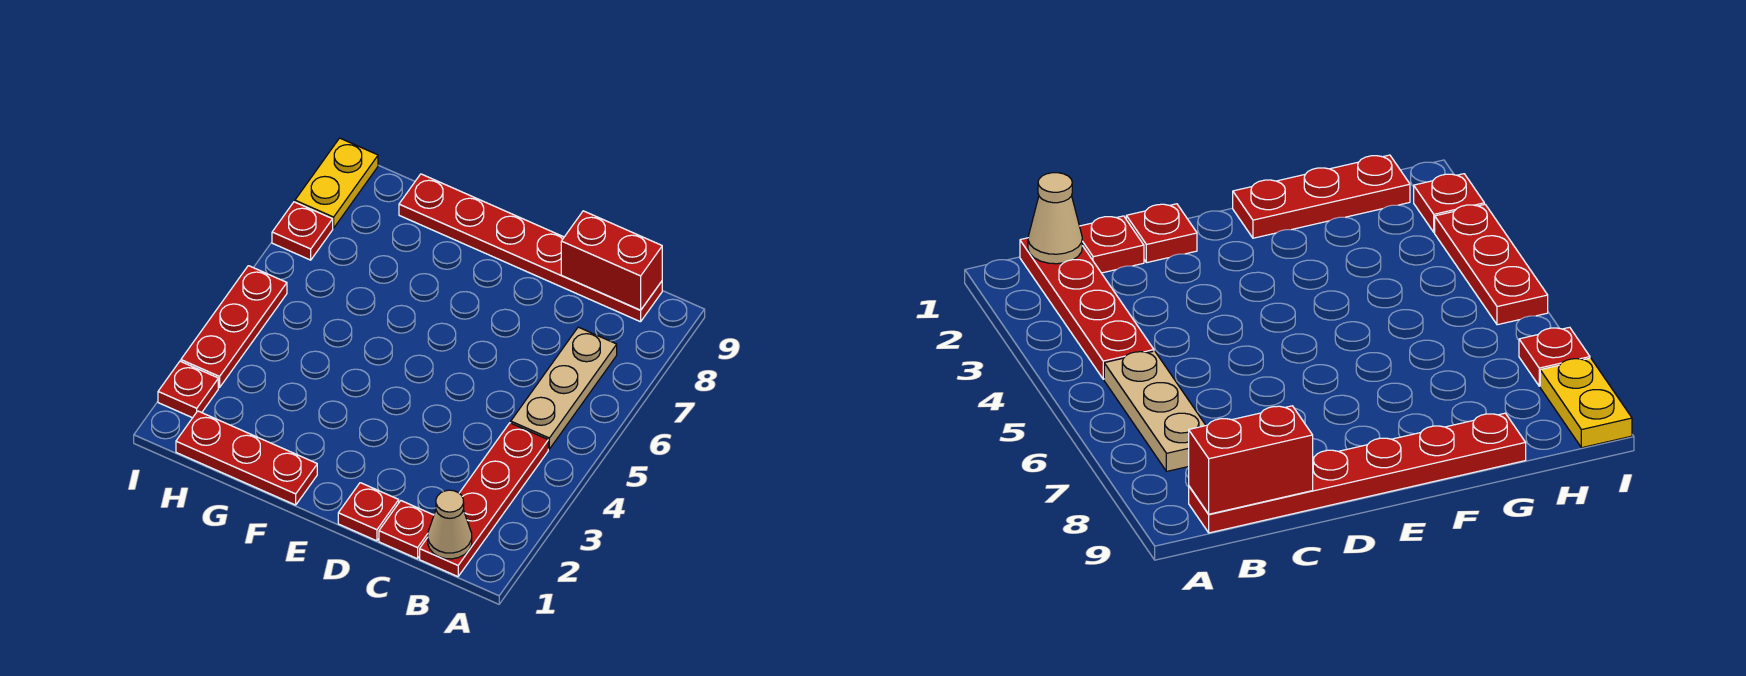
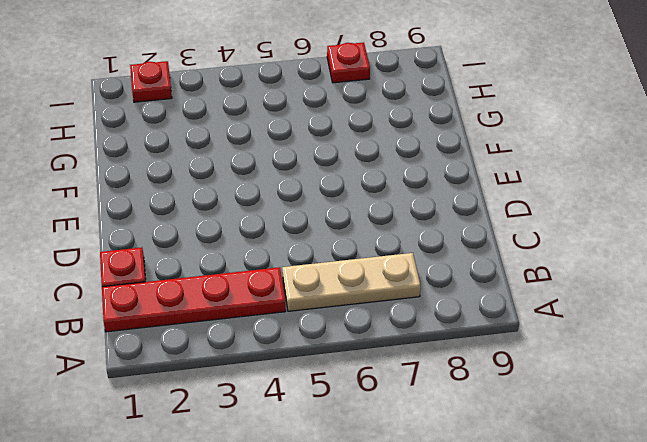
none -> red plate B9:G9 level 1
none -> red plate D1 level 1
none -> red plate F1:H1 level 1

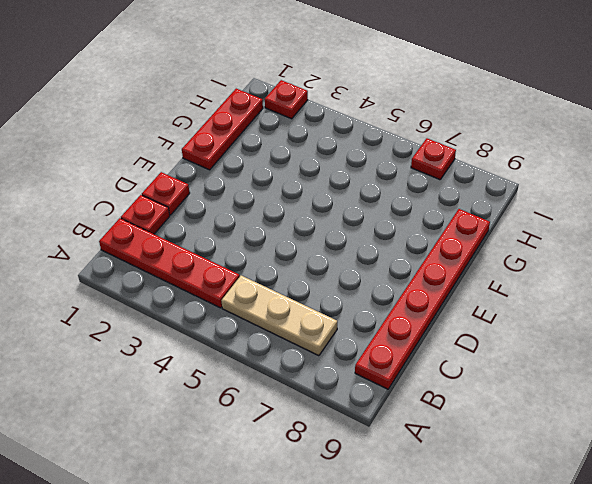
none -> red plate I3:I5 level 1
none -> yellow plate I8:I9 level 1
none -> tan cone B1 level 2

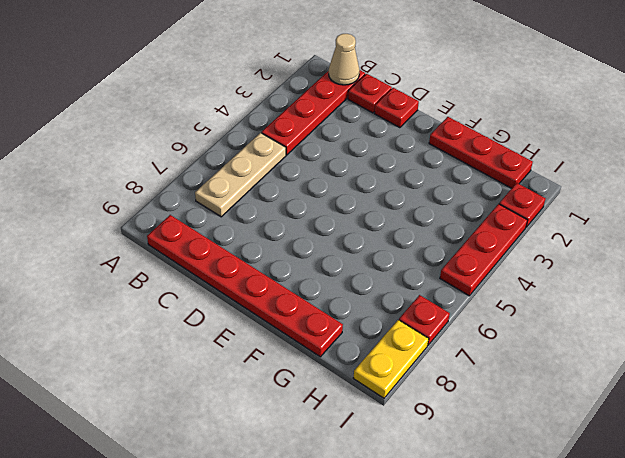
none -> red brick B9:C9 level 2

